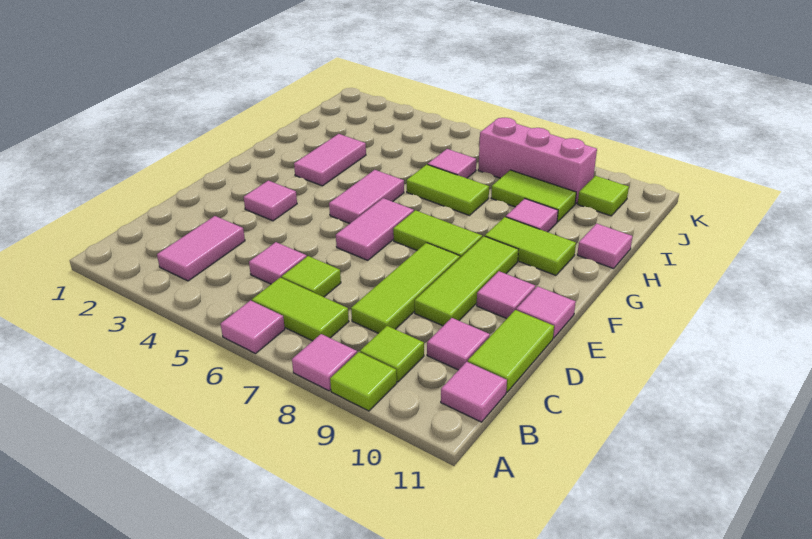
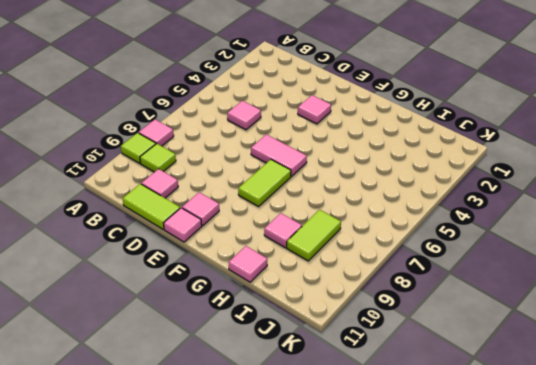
none -> pink tile A6 level 1
none -> pink tile B3:C3 level 1
none -> lime tile B6:B7 level 1

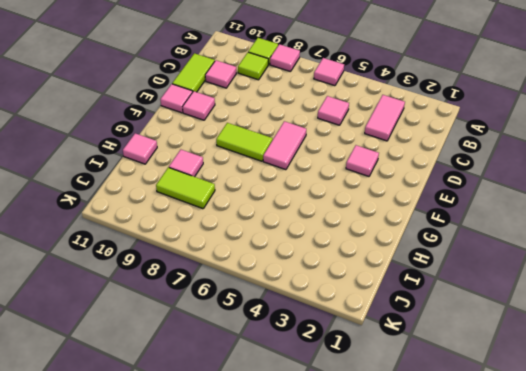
none -> lime tile B6:B7 level 1
none -> pink tile B11 level 1
none -> lime tile C6 level 1

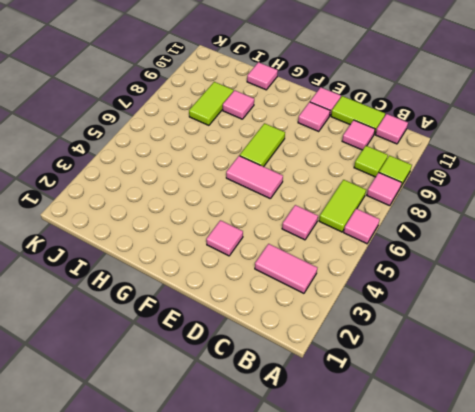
none -> lime tile C6 level 1
none -> lime tile C8:E8 level 1
none -> lime tile D9:F9 level 1

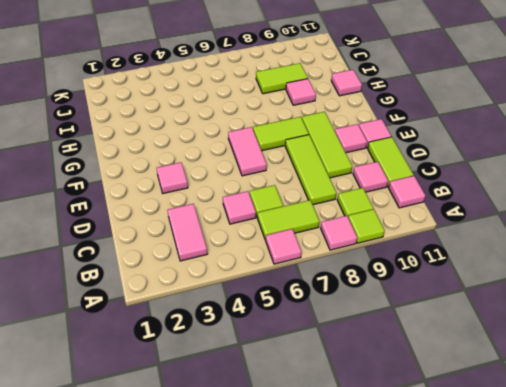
none -> pink tile F5:G5 level 1
none -> pink tile G3:H3 level 1
none -> lime tile G9:G10 level 1

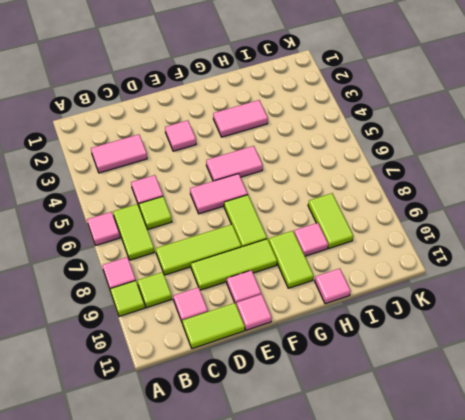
none -> pink tile B11 level 1
none -> lime tile H6:H7 level 1
none -> pink tile I6 level 1

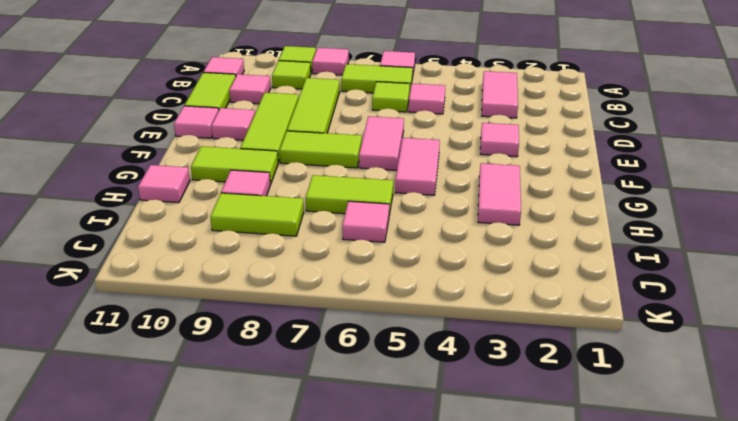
none -> pink brick J7:J9 level 1
none -> lime tile J10 level 1

